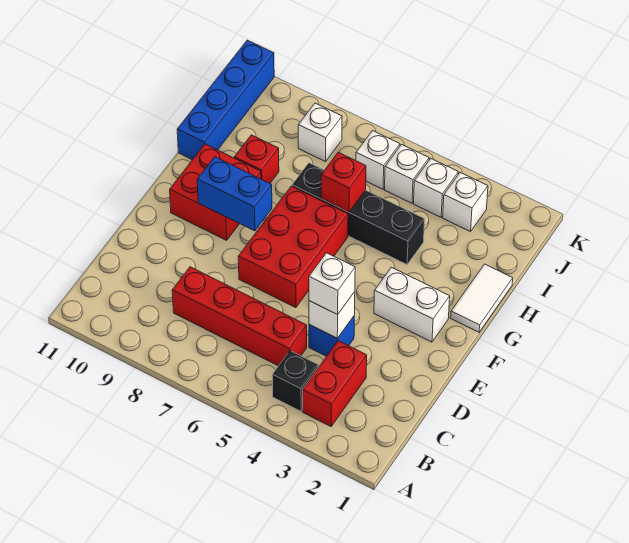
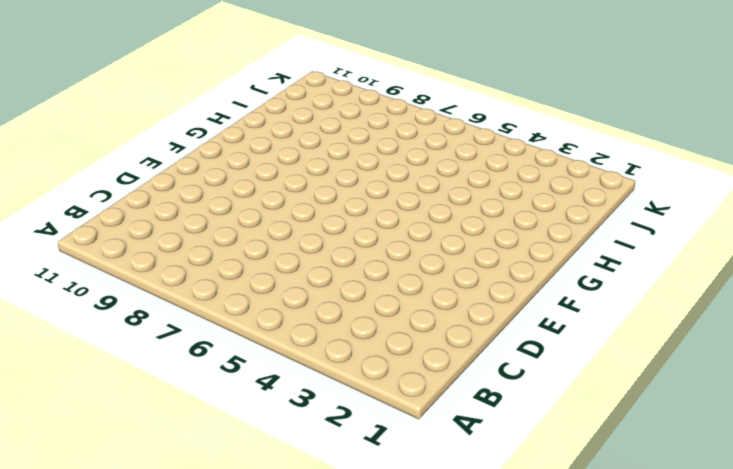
none -> red brick B3:C3 level 1
none -> black brick B4 level 1
none -> red brick C5:C8 level 1

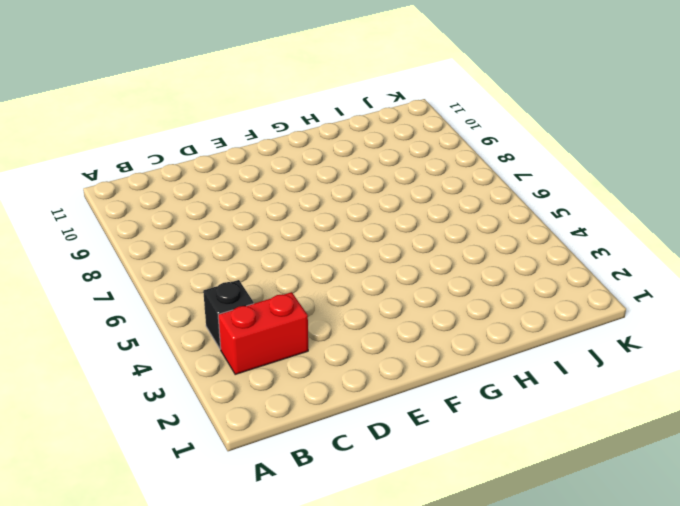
none -> red brick C5:C8 level 1
none -> blue brick D4 level 1
none -> red brick E6:G7 level 1

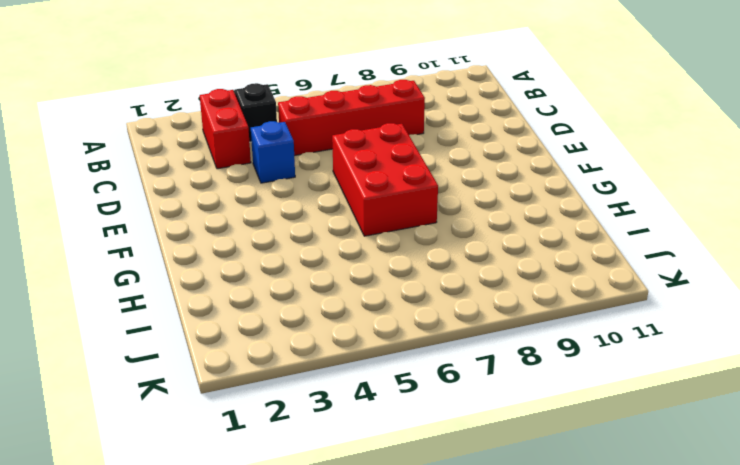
none -> white brick F2:F3 level 1
none -> red brick F9:G10 level 1
none -> white tile G1:H1 level 1

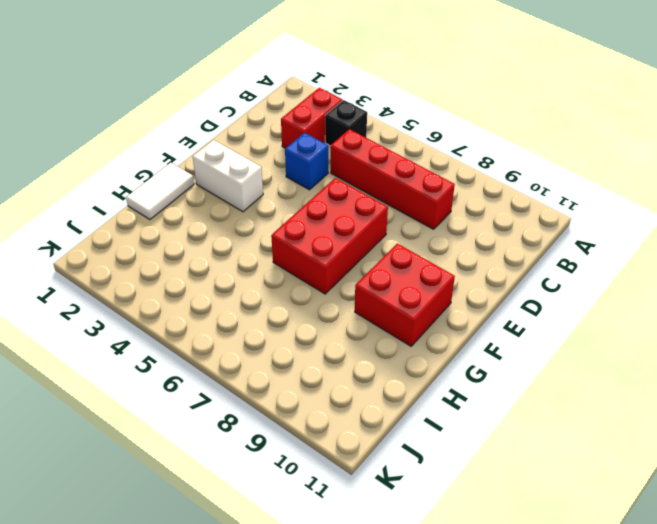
none -> black brick H4:H7 level 1
none -> red brick H9 level 1
none -> blue brick H11:K11 level 1

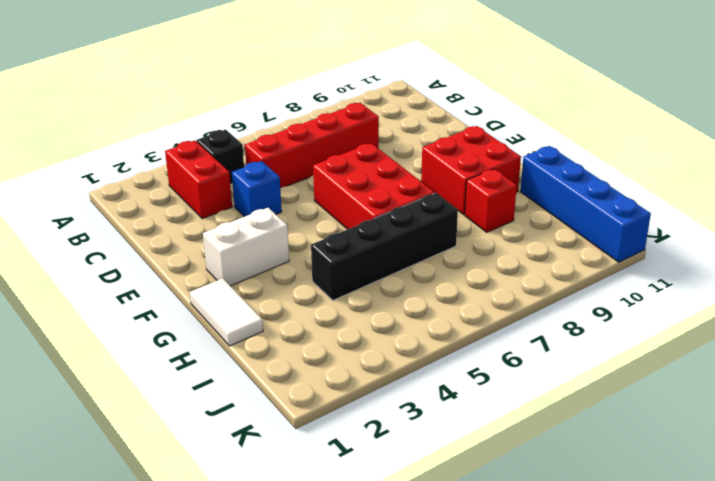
none -> white brick J3 level 1
none -> white brick J4 level 1
none -> white brick J5 level 1

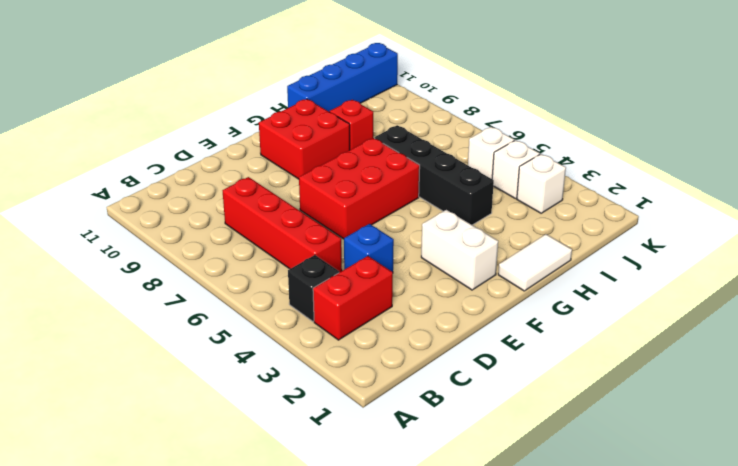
none -> white brick J6 level 1
none -> white brick J8 level 1
none -> white brick D4 level 2

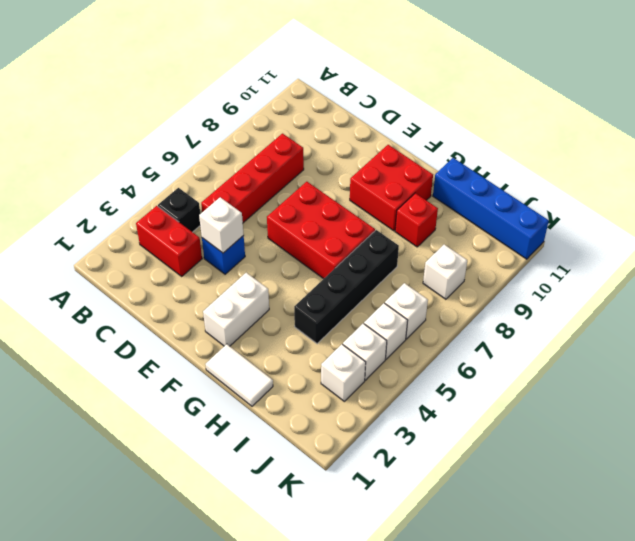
none -> blue brick F8:F9 level 2
none -> red brick H6 level 2
none -> white brick D4 level 3

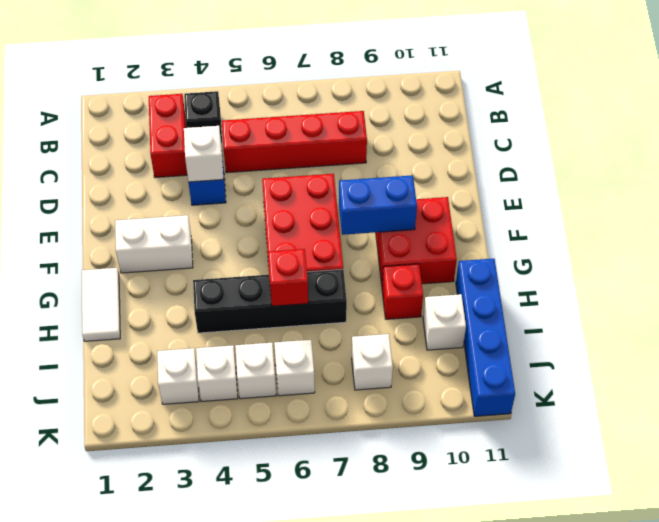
white brick I10 level 1 -> white brick D4 level 3

